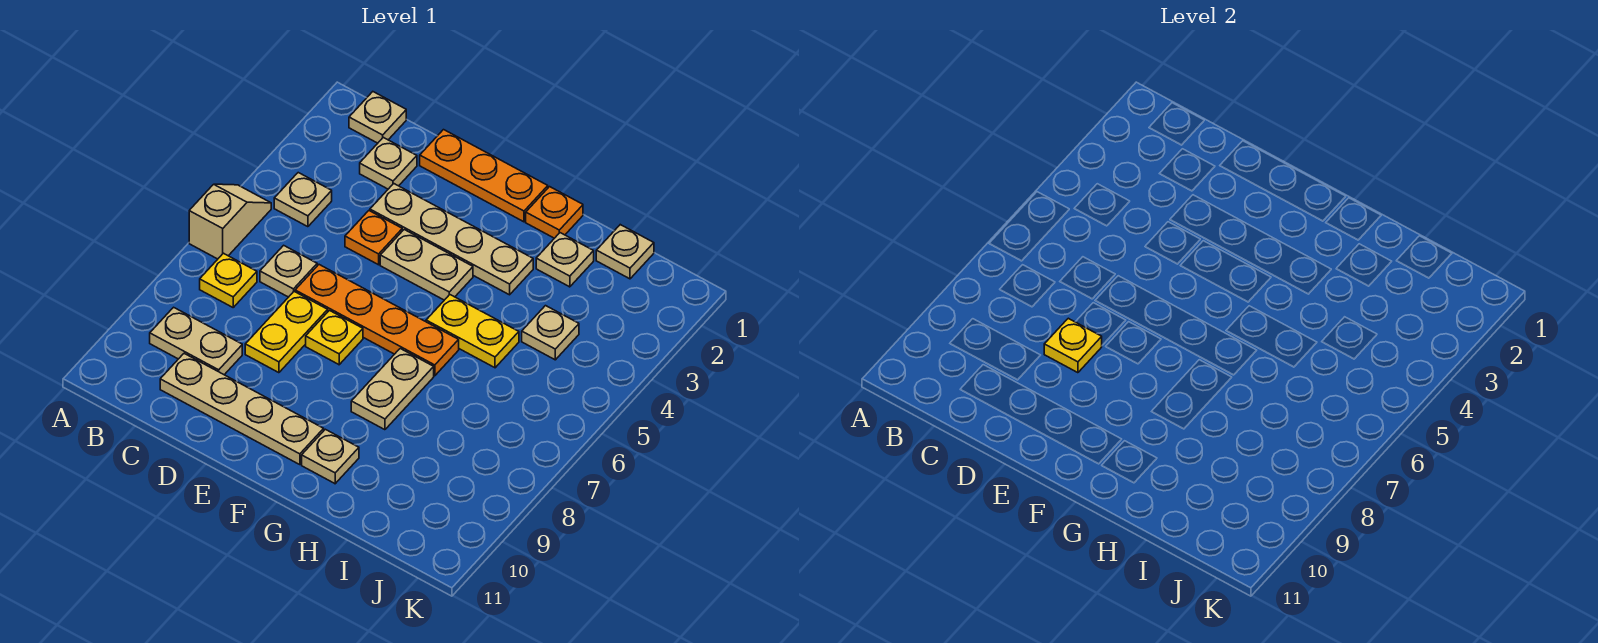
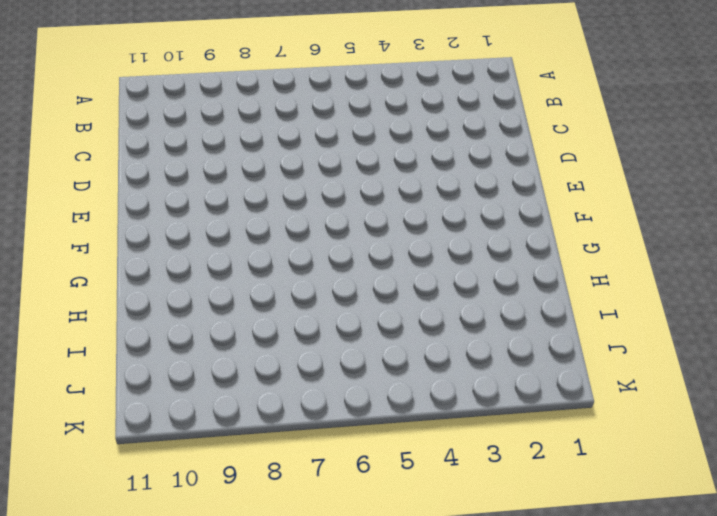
none -> tan slope A5:A6 level 1 top 6
none -> tan plate B1 level 1
none -> tan plate B4 level 1

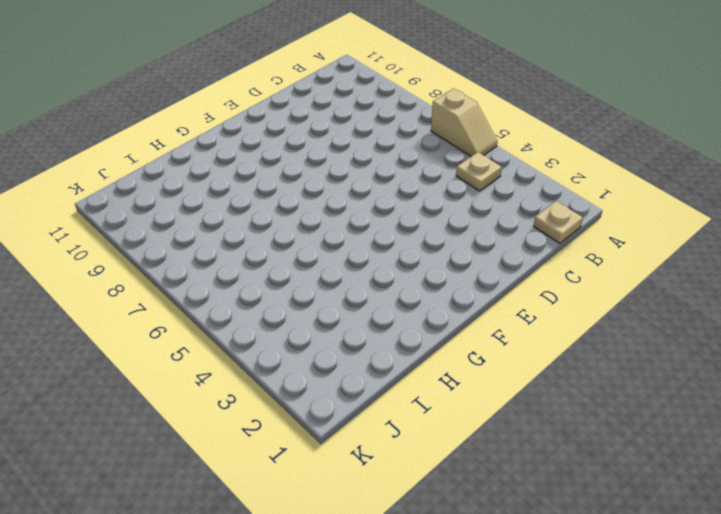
none -> yellow plate B7 level 1
none -> tan plate B9:C9 level 1
none -> tan plate C2 level 1

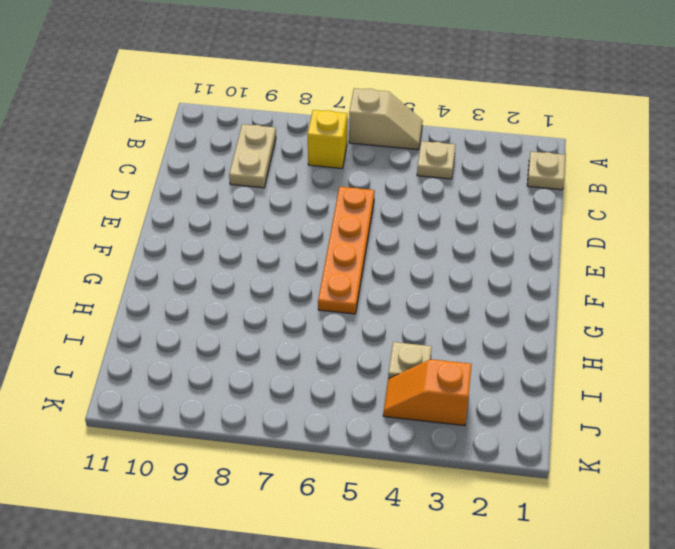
yellow brick B7 level 1 -> yellow plate B7 level 1
orange slope J3:J4 level 1 top 3 -> none
none -> tan plate C2 level 1
none -> tan plate C6 level 1
none -> tan plate C10:F10 level 1

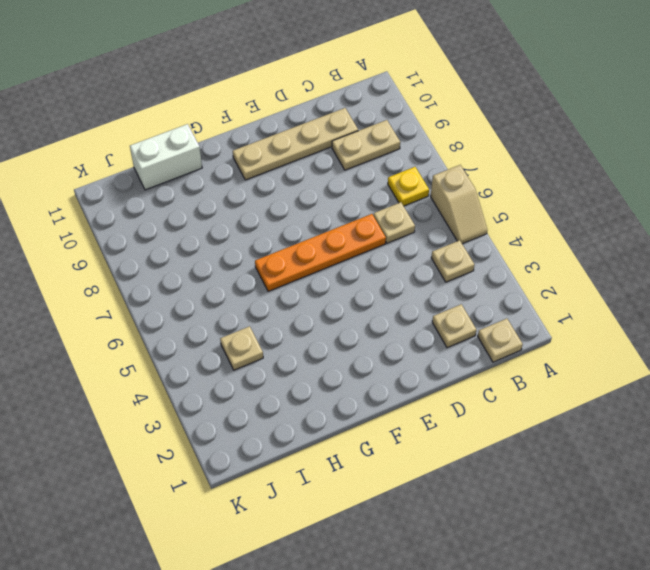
white brick H11:I11 level 1 -> none
none -> orange plate D1:F1 level 1
none -> tan plate D3:G3 level 1
none -> orange plate D4 level 1

